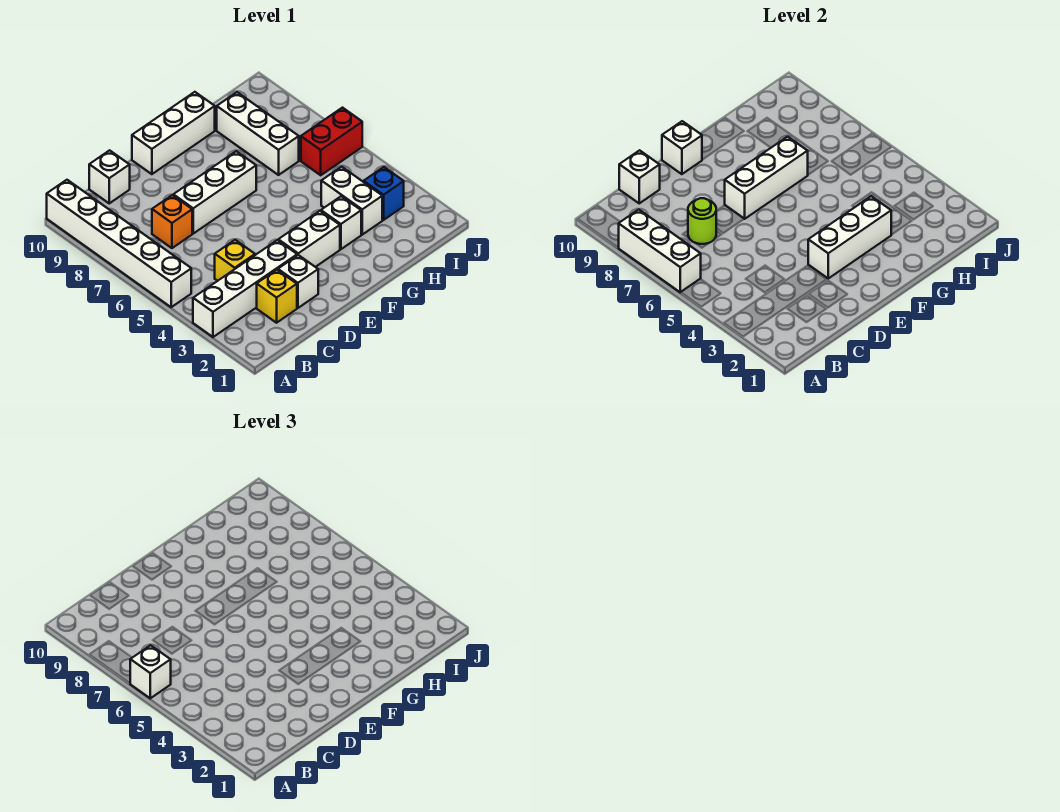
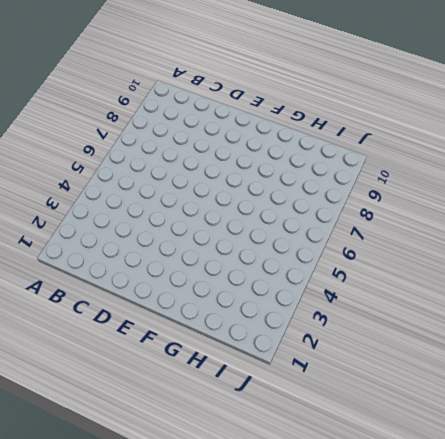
none -> white brick A3:D3 level 1
none -> white brick A5:A10 level 1
none -> yellow brick C2 level 1

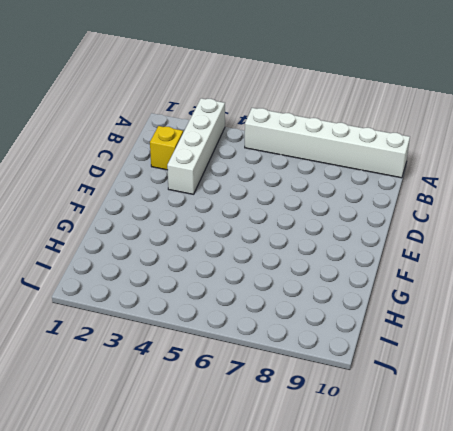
none -> yellow brick C4 level 1
none -> orange brick C7 level 1
none -> white brick C10 level 1

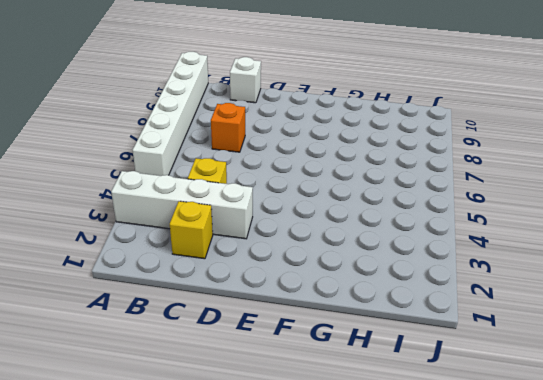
none -> white brick D2 level 1
none -> white brick D7:F7 level 1
none -> white brick E3:F3 level 1

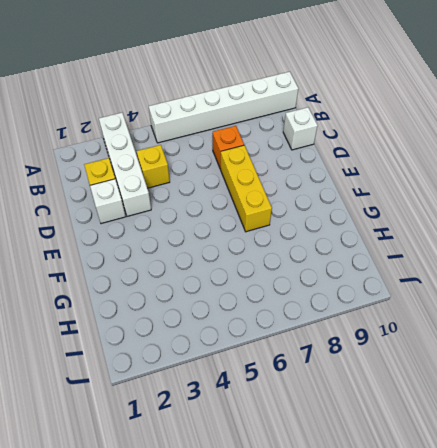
yellow brick D7:F7 level 1 -> white brick D7:F7 level 1
none -> white brick E3:F3 level 1
none -> white brick E10:G10 level 1
none -> white brick G3 level 1

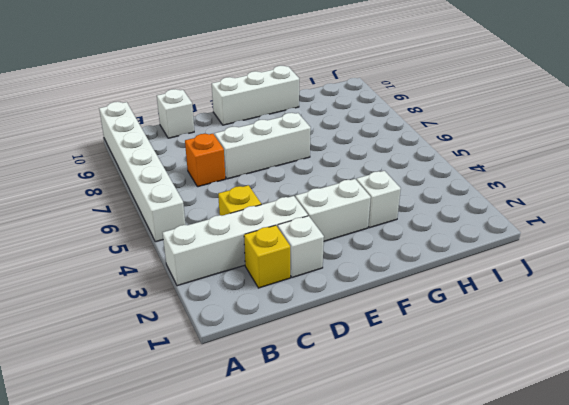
none -> white brick H3:H4 level 1
none -> white brick H7:H9 level 1
none -> blue brick I3 level 1

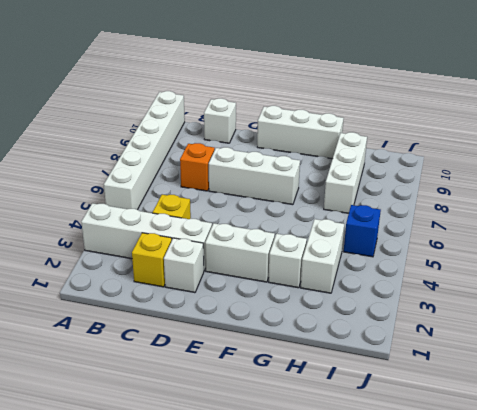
blue brick I5 level 1 -> blue brick I3 level 1
none -> red brick I6:J6 level 1
none -> white brick A6:A8 level 2
none -> lime round brick C7 level 2

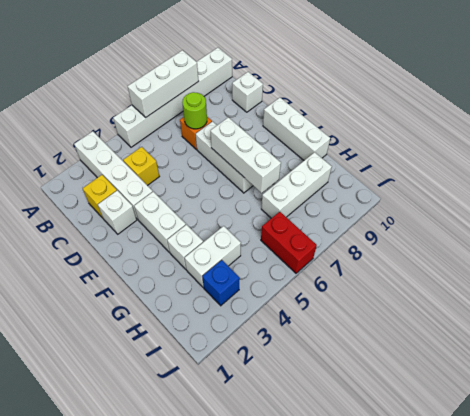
none -> white brick C10 level 2
none -> white brick E3:G3 level 2
none -> white brick E10 level 2

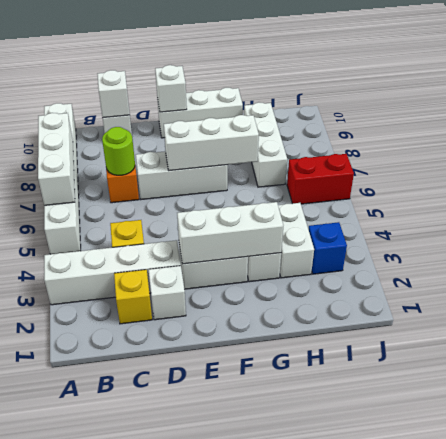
none -> white brick A6 level 3

